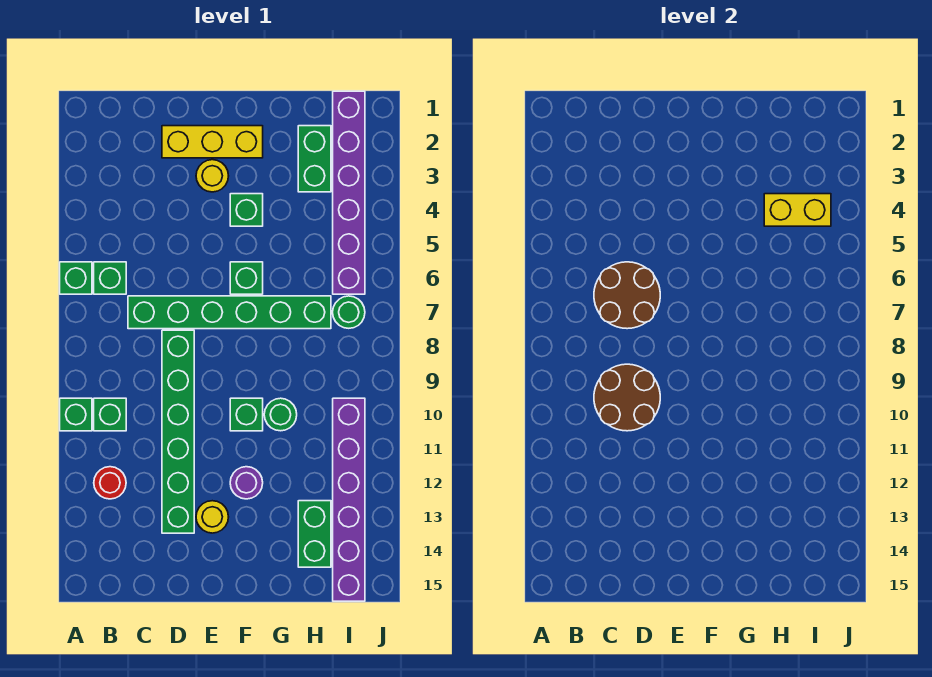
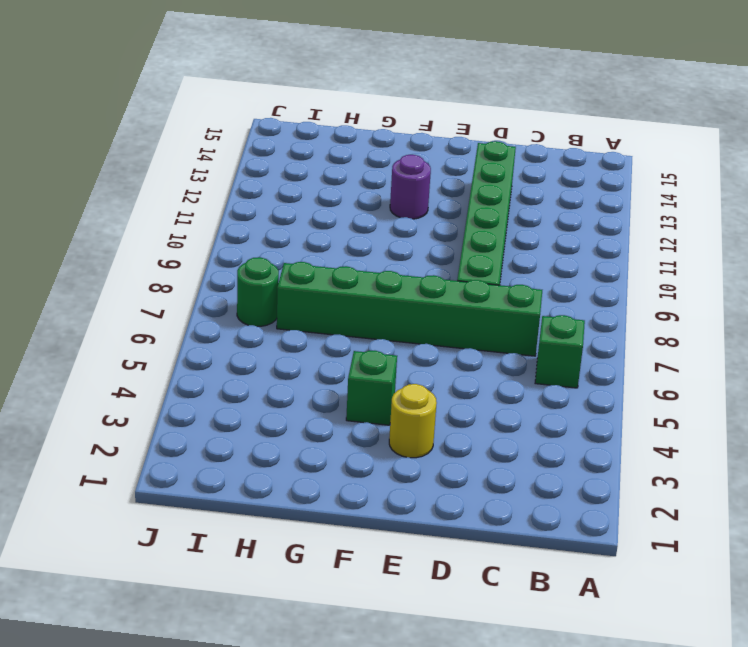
none -> green brick A6 level 1
none -> green brick A10 level 1
none -> green brick B10 level 1

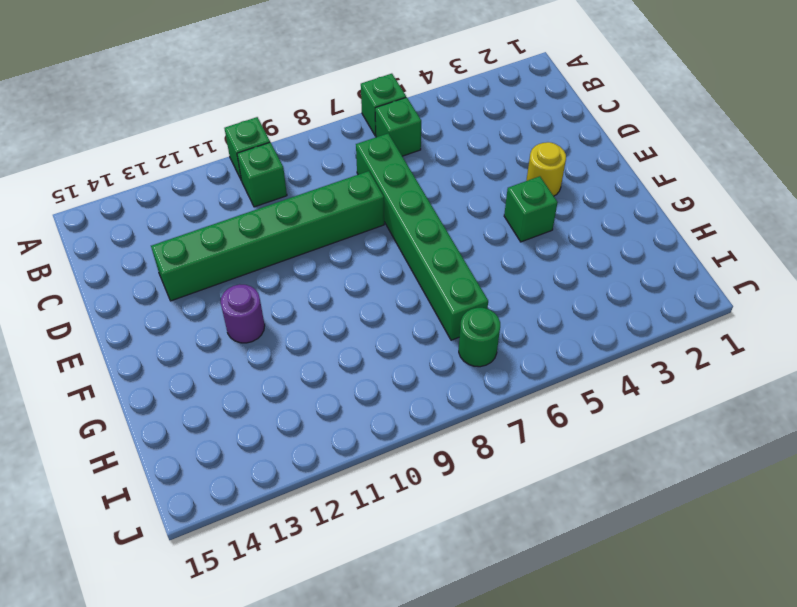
none -> red round brick B12 level 1
none -> yellow brick D2:F2 level 1
none -> yellow round brick E13 level 1

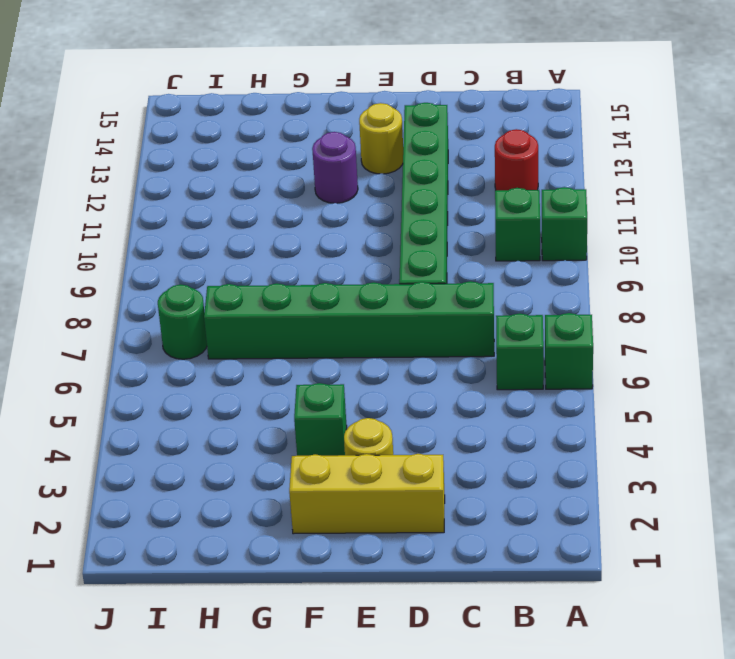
none -> green brick F6 level 1
none -> green brick F10 level 1
none -> green round brick G10 level 1

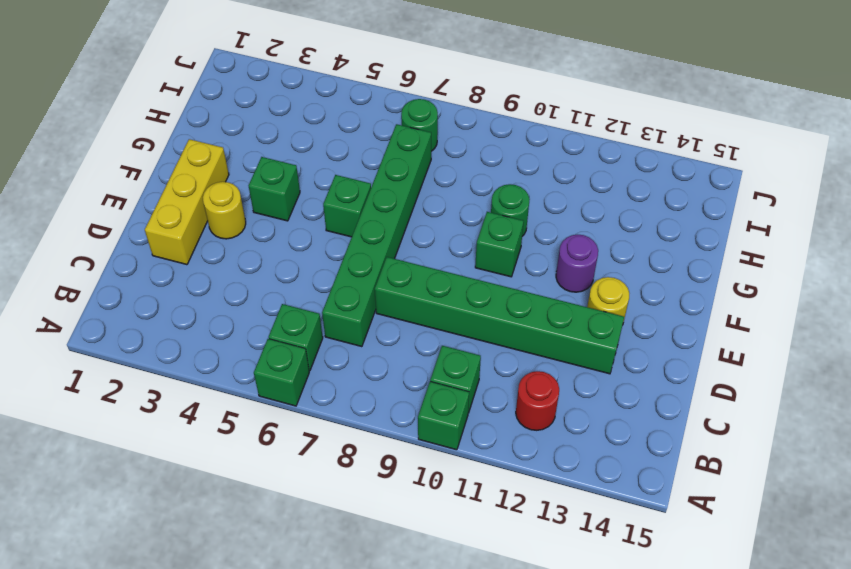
none -> green brick H2:H3 level 1
none -> green brick H13:H14 level 1
none -> purple brick I1:I6 level 1

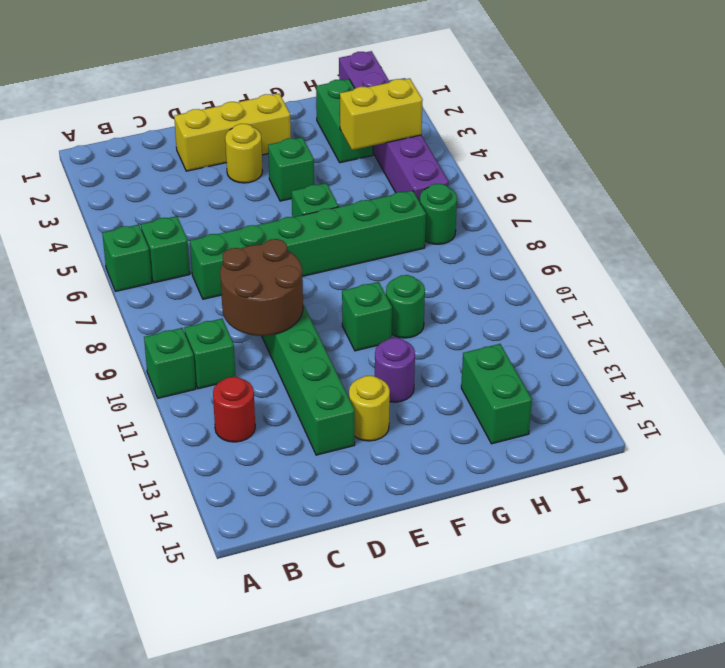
none -> purple brick I10:I15 level 1
none -> brown round brick C6:D7 level 2

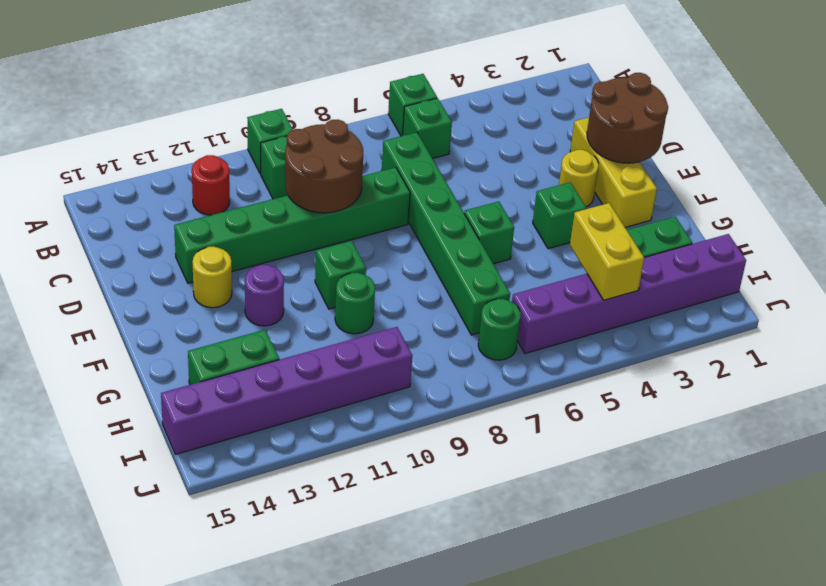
brown round brick D1:E2 level 2 -> brown round brick C6:D7 level 2

